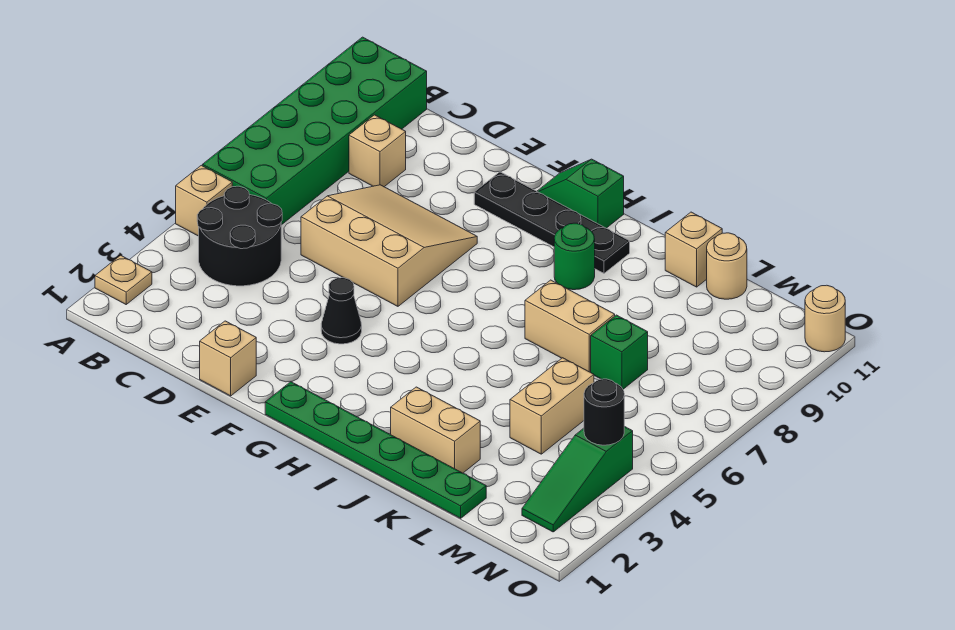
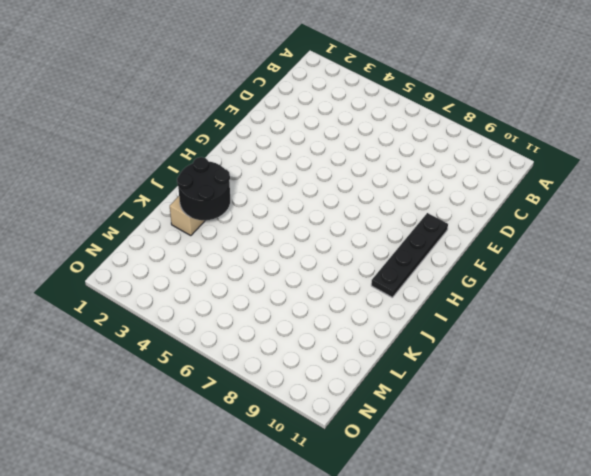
black round brick J2:K3 level 2 -> black round brick B4:C5 level 1
none -> tan plate A2 level 1
none -> tan brick A5 level 1
none -> green brick A6:B11 level 1

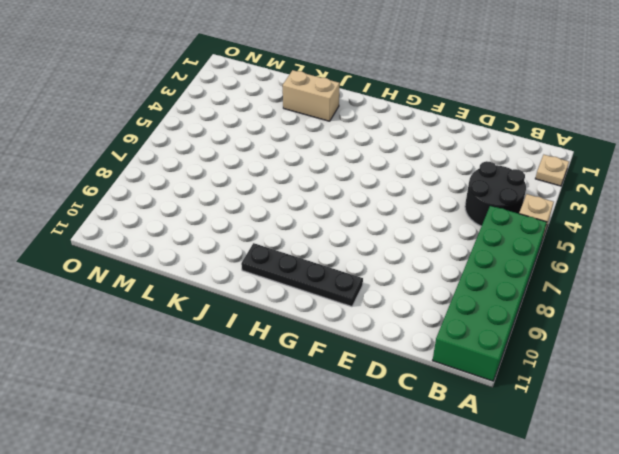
none -> tan brick C9 level 1
none -> tan slope D6:F8 level 1 top 6
none -> tan brick E1 level 1

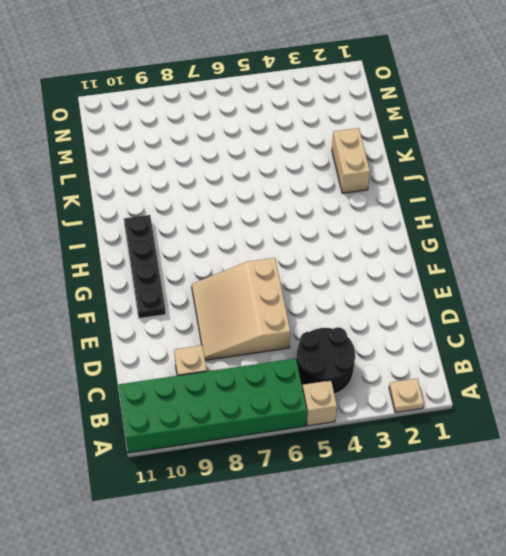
none -> tan brick E1 level 1
none -> black cone F4 level 1
none -> green plate G1:L1 level 1

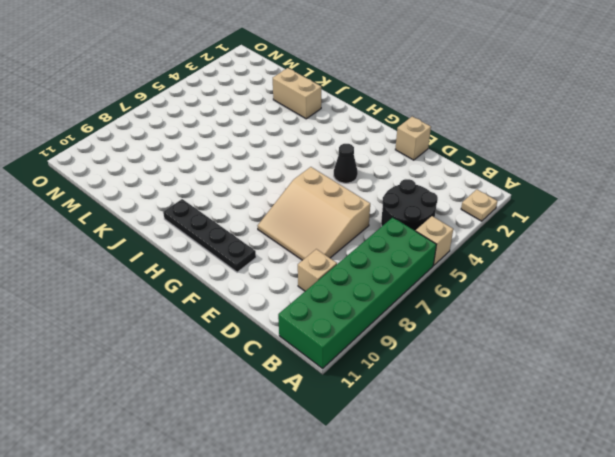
none -> green plate G1:L1 level 1
none -> green slope G11:H11 level 1 top H
none -> green round brick I9 level 1

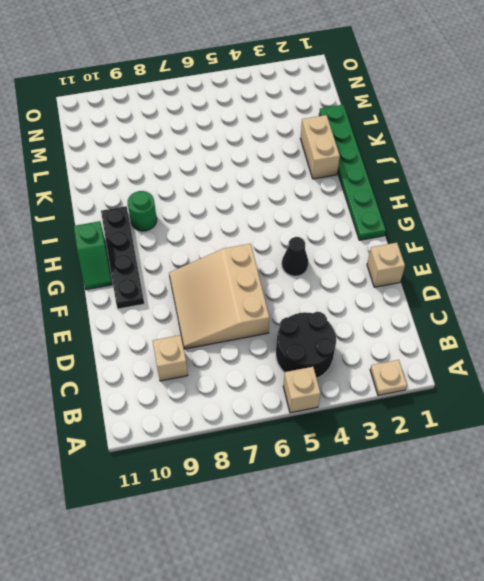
none -> green brick A6:B11 level 1
none -> tan brick J7:K7 level 1
none -> tan brick K11 level 1

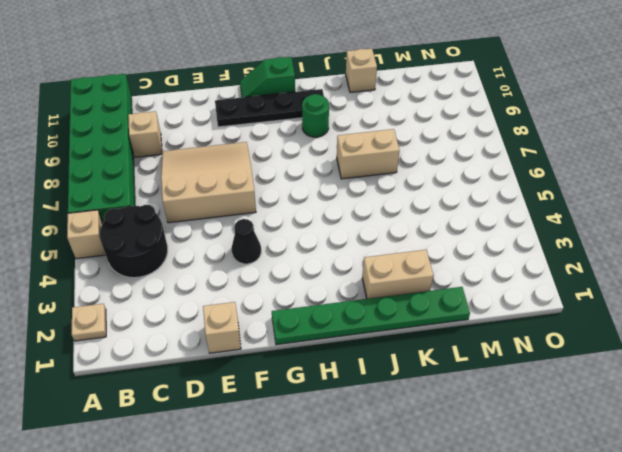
none -> tan brick L4:L5 level 1
none -> green brick L7 level 1
none -> tan round brick L11 level 1

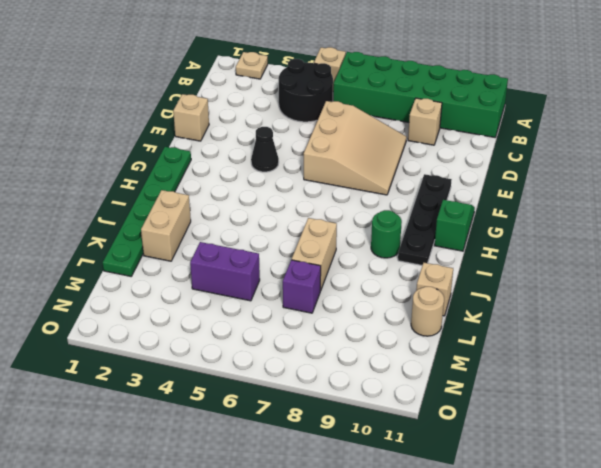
purple brick L4:L5 level 1 -> tan brick L4:L5 level 1
purple brick L7 level 1 -> green brick L7 level 1
none -> green slope N2:N4 level 1 top 4
none -> tan round brick O11 level 1
none -> black round brick N4 level 2

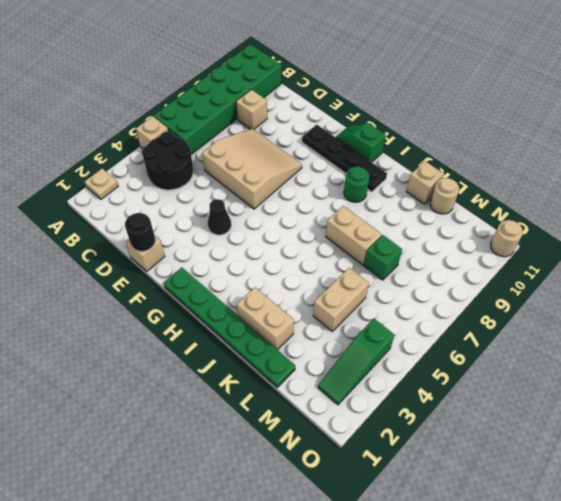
black round brick E1 level 2 -> black round brick N4 level 2

